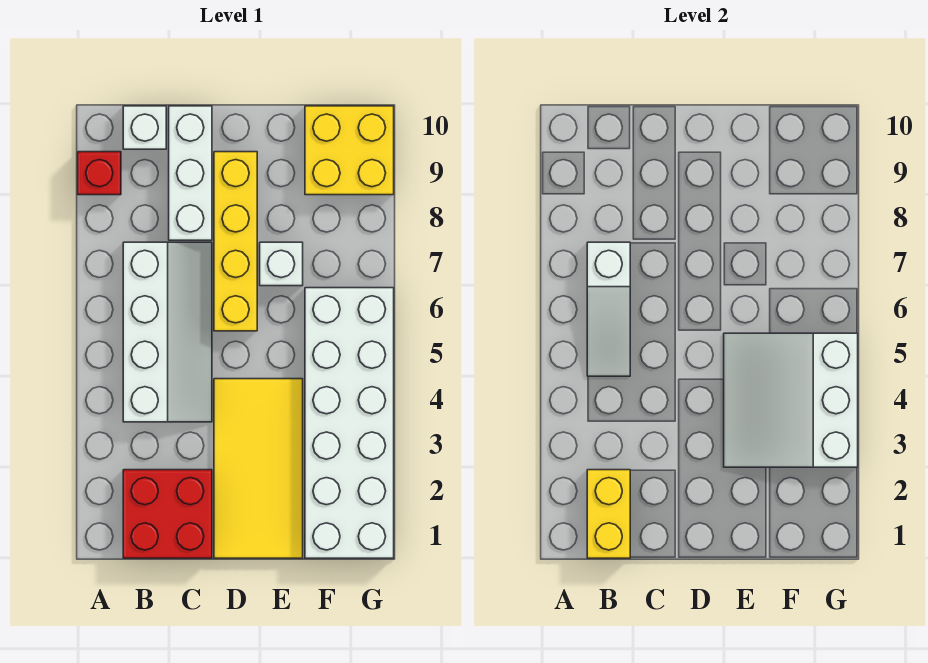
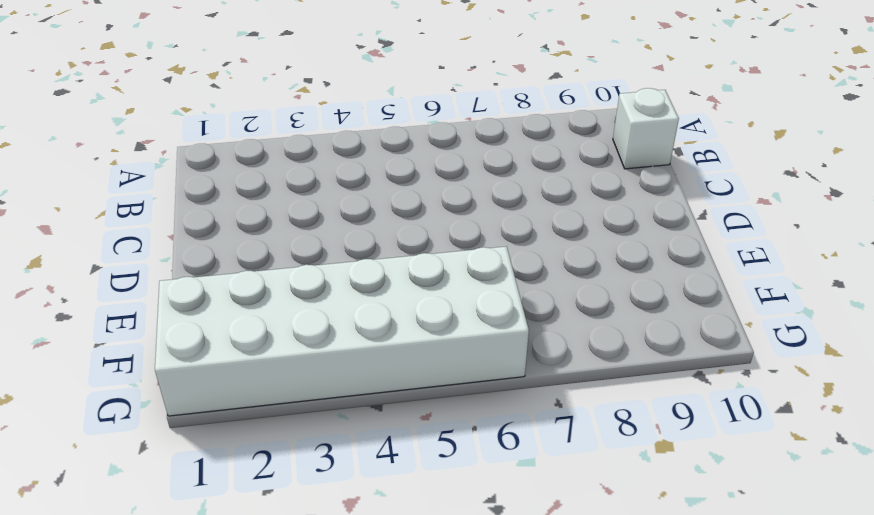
none -> red brick A9 level 1
none -> red brick B1:C2 level 1
none -> white slope B4:C7 level 1 top B

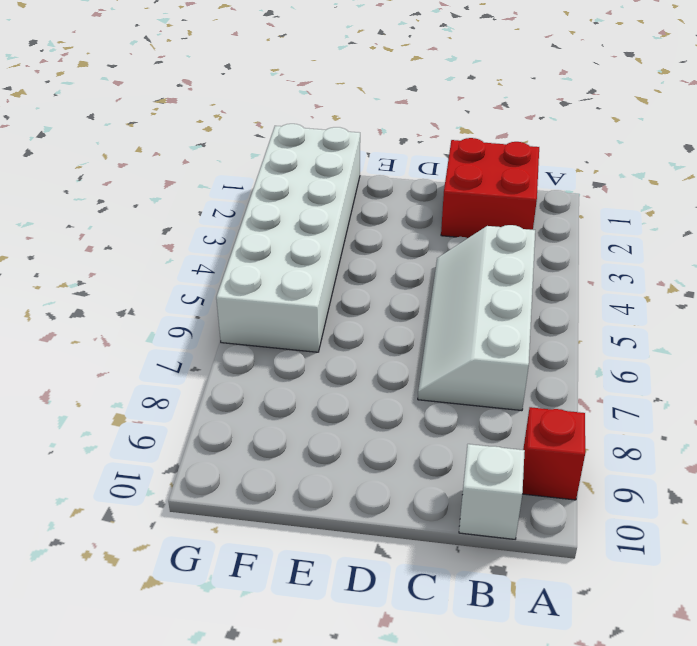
none -> white brick C8:C10 level 1
none -> yellow tile D1:E4 level 1
none -> yellow brick D6:D9 level 1

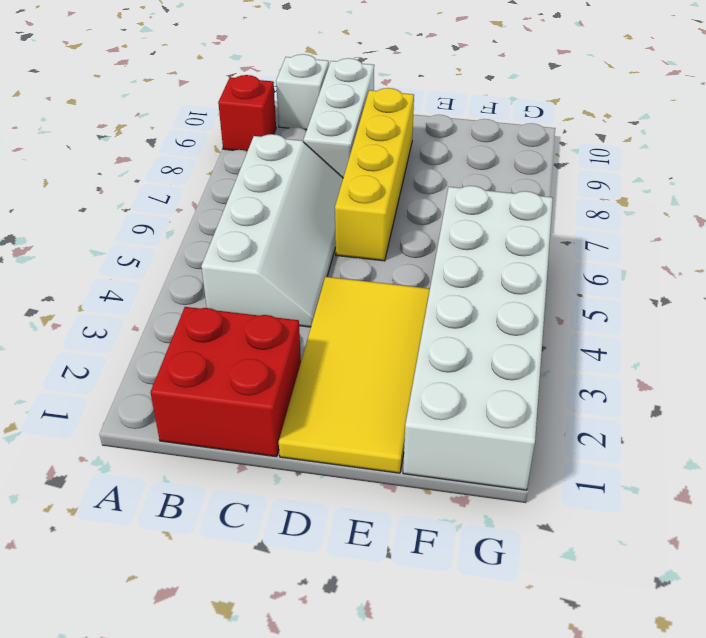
none -> white brick E7 level 1
none -> yellow brick F9:G10 level 1
none -> yellow brick B1:B2 level 2

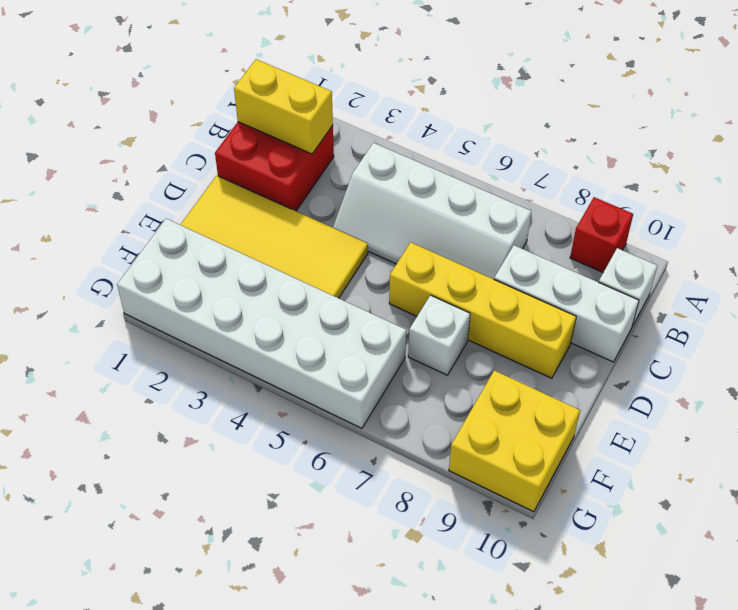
none -> white slope B5:B7 level 2 top 7
none -> white slope E3:G5 level 2 top G

